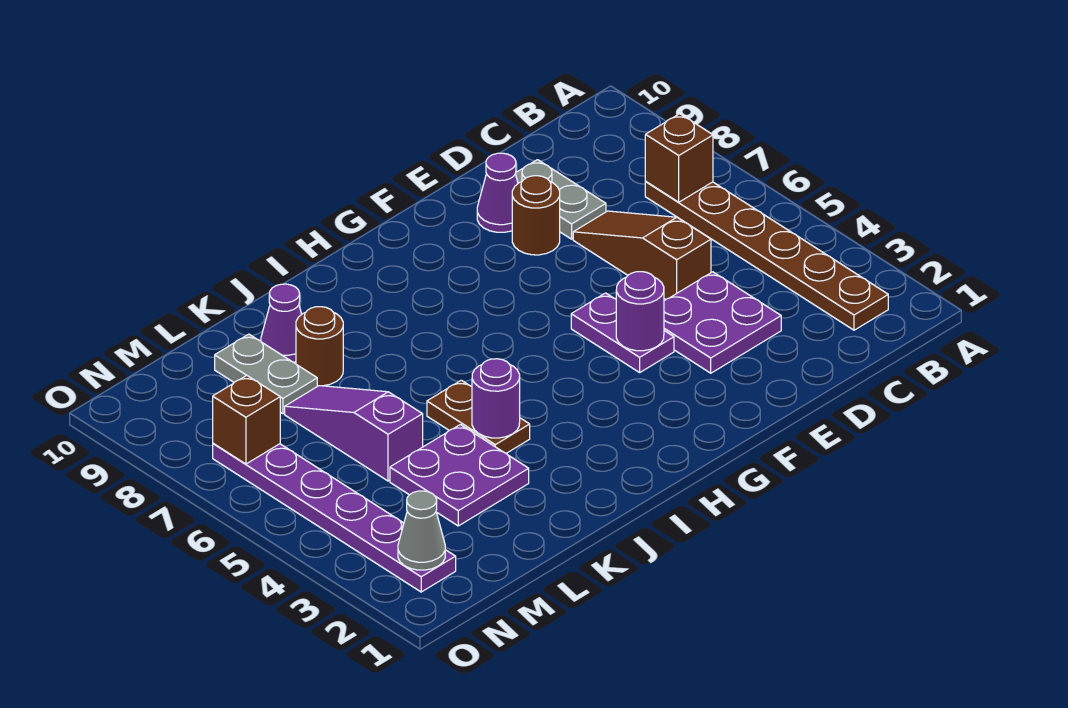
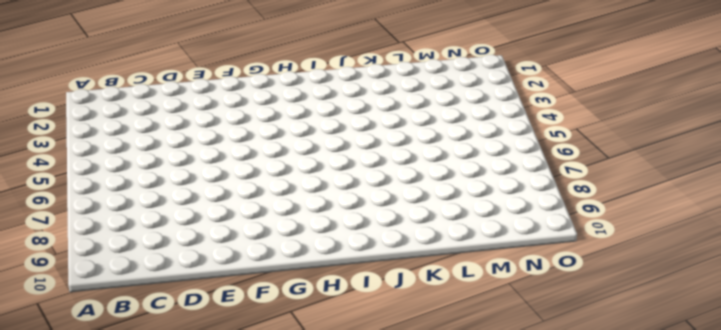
none -> brown plate B2:B7 level 1
none -> purple plate D3:E4 level 1
none -> brown slope D5:D7 level 1 top 5

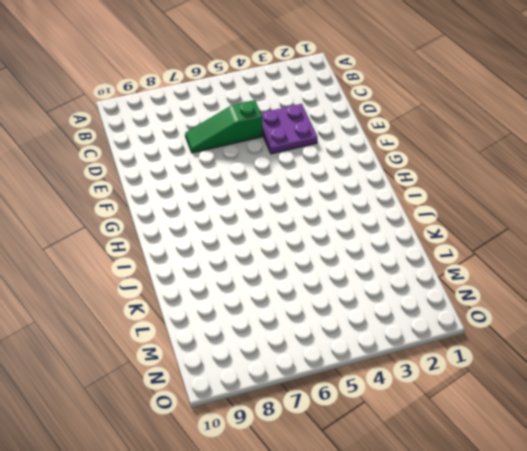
green slope D5:D7 level 1 top 5 -> brown slope D5:D7 level 1 top 5
none -> brown plate B2:B7 level 1
none -> grey plate D8:D9 level 1
none -> brown round brick E8 level 1

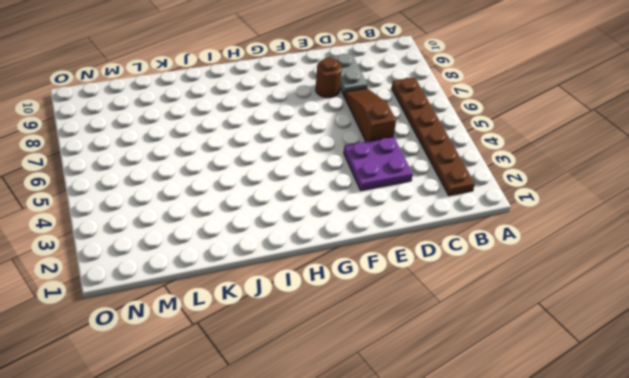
none -> purple cone E9 level 1
none -> purple plate F4:F5 level 1
none -> brown plate J4:J5 level 1

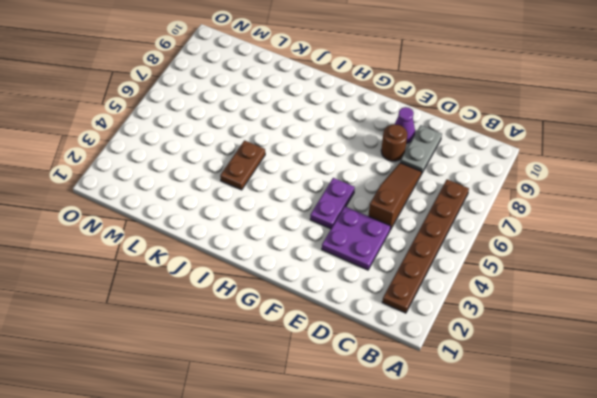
none -> purple plate K3:L4 level 1
none -> brown round brick K8 level 1
none -> purple cone K9 level 1

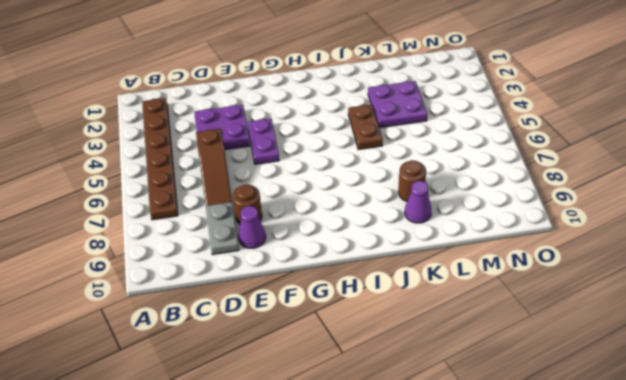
none -> purple slope L5:L7 level 1 top 5
none -> grey plate L8:L9 level 1
none -> purple plate N2:N7 level 1

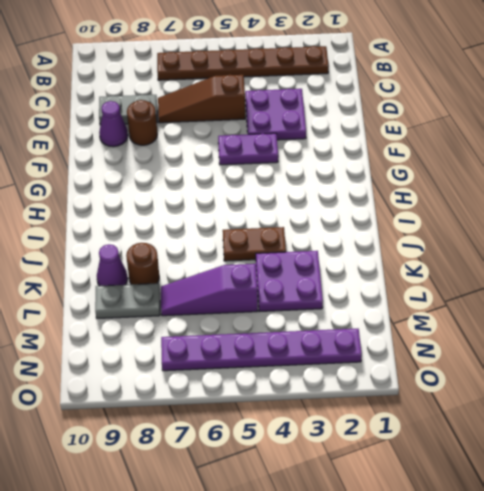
none -> brown brick B7 level 2
none -> purple round brick F4 level 2
none -> purple round brick J4 level 2

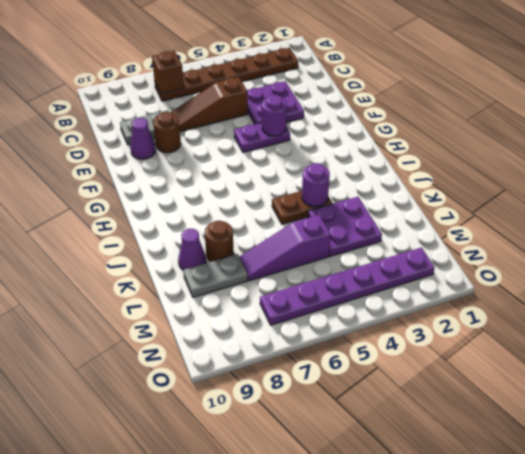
none -> grey cone N2 level 2
none -> brown brick N7 level 2

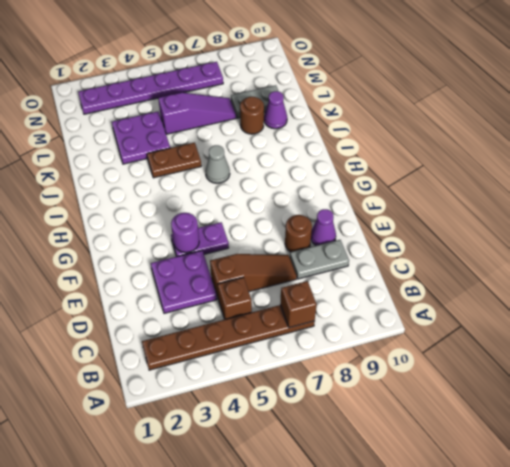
brown brick C5 level 1 -> brown brick N7 level 2
grey cone I6 level 1 -> grey cone N2 level 2
none -> purple round brick J4 level 2

